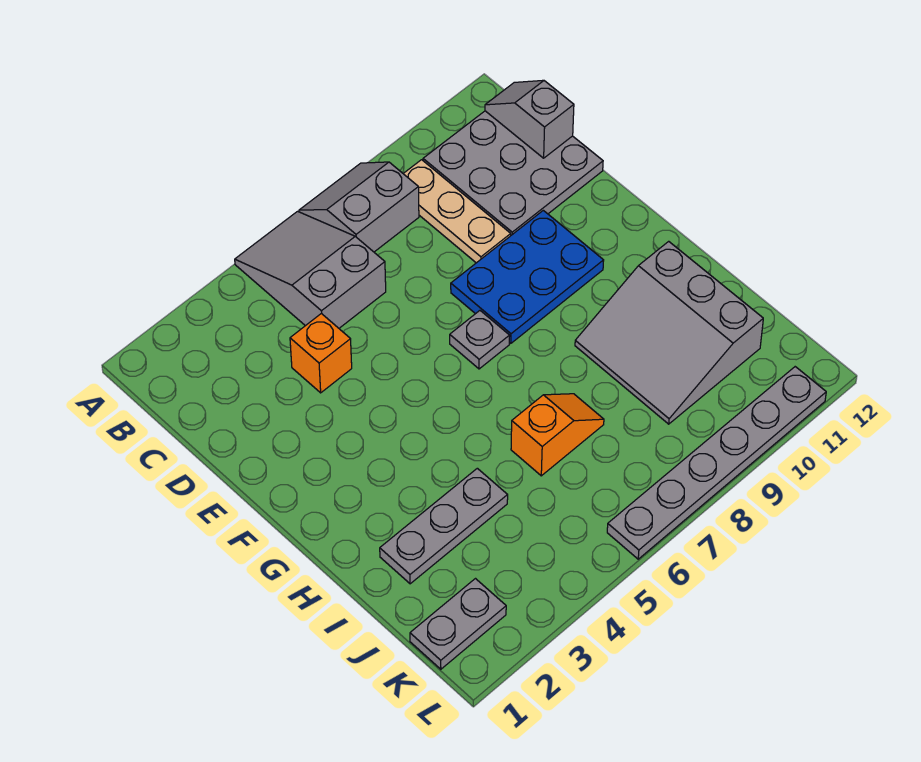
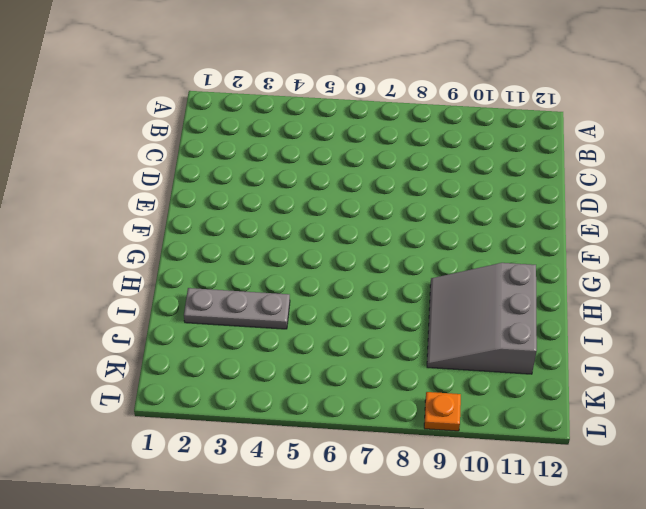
orange plate L9 level 1 -> grey plate L6:L11 level 1
none -> grey slope A5:C6 level 1 top C
none -> grey slope A7:B8 level 1 top B
none -> tan plate B9:D9 level 1

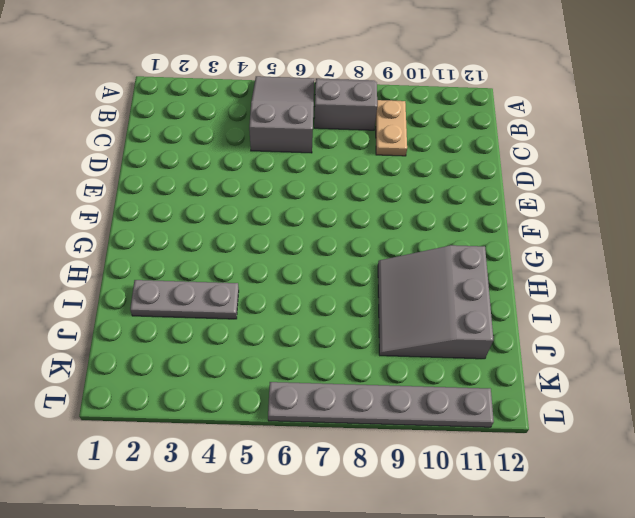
tan plate B9:C9 level 1 -> tan plate B9:D9 level 1
none -> grey plate B10:D12 level 1
none -> orange brick D4 level 1
none -> blue plate E8:F10 level 1

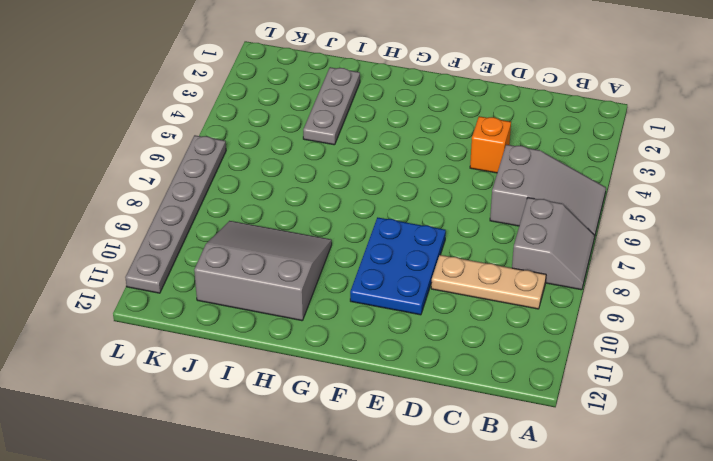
none -> grey plate B10:D12 level 1
none -> grey plate F7 level 1
none -> orange slope I6:I7 level 1 top 6

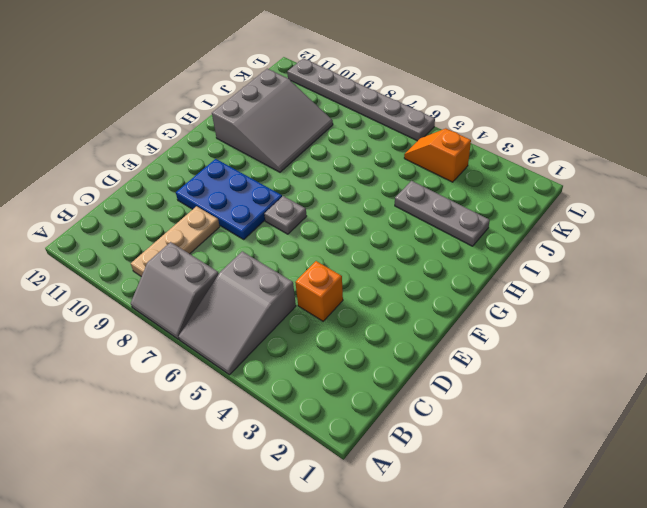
orange slope K4:K5 level 1 top 4 -> orange slope I6:I7 level 1 top 6
none -> grey plate B10:D12 level 1
none -> grey plate K1:K2 level 1
none -> grey slope B12:C12 level 2 top C

